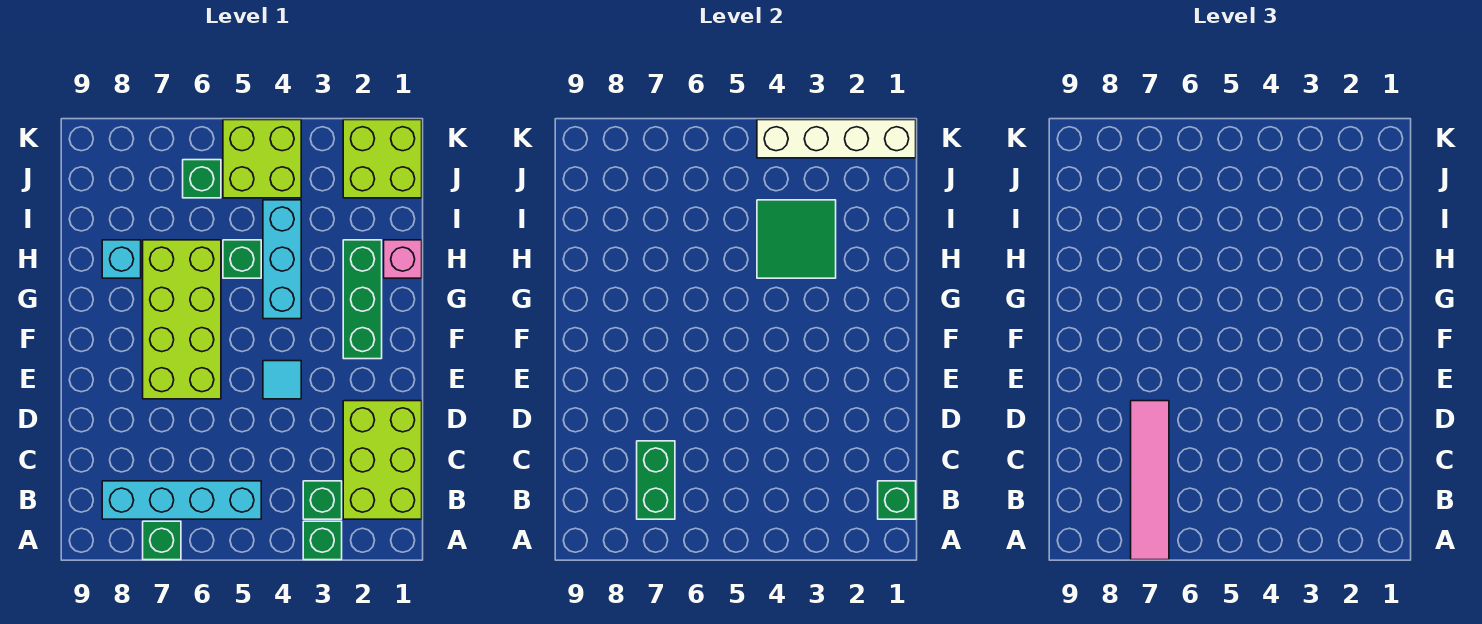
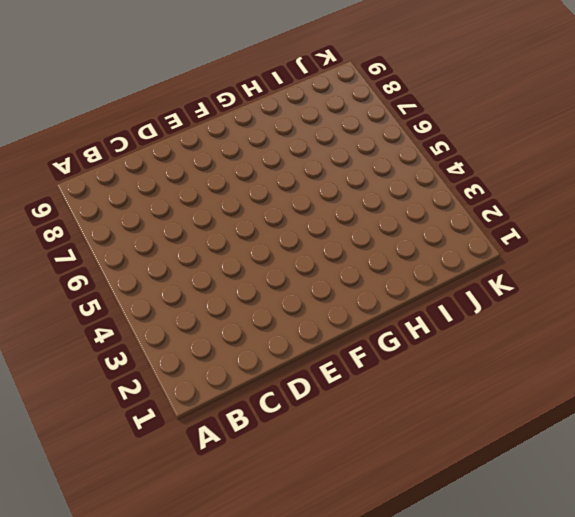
none -> green brick A3 level 1
none -> green brick A7 level 1
none -> lime brick B1:D2 level 1

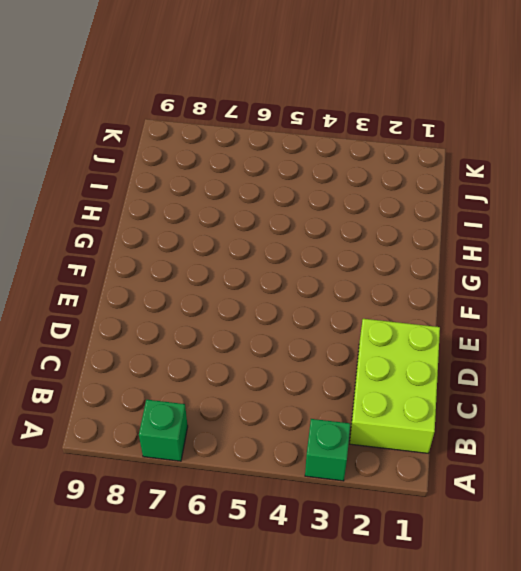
none -> green brick B3 level 1
none -> cyan brick B5:B8 level 1
none -> cyan tile E4 level 1

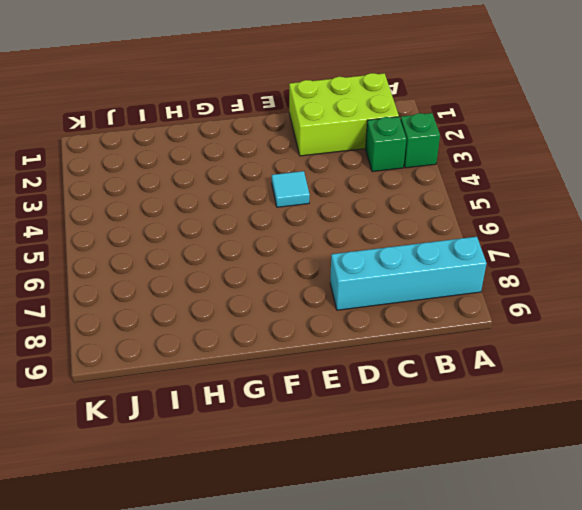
cyan brick A8:D8 level 1 -> cyan brick B5:B8 level 1
none -> green brick A7 level 1
none -> lime brick E6:H7 level 1
none -> green brick F2:H2 level 1

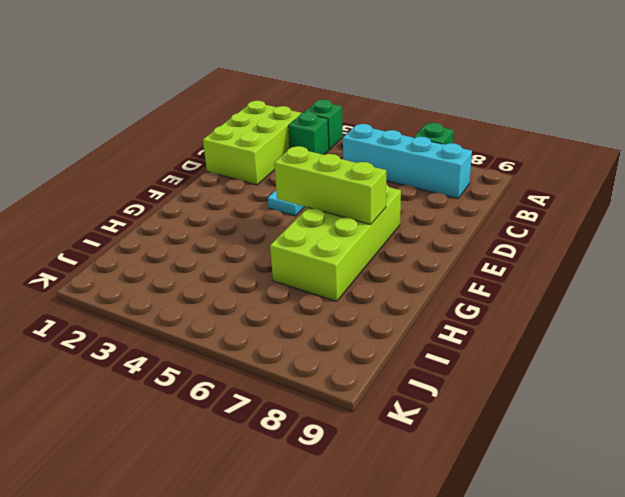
lime brick F5:F7 level 2 -> none
none -> green brick F2:H2 level 1
none -> cyan brick G4:I4 level 1
none -> pink brick H1 level 1

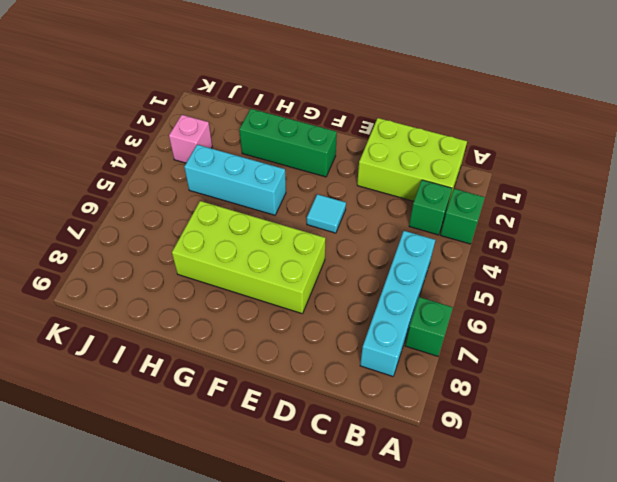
pink brick J3 level 1 -> pink brick H1 level 1
none -> green brick H5 level 1
none -> cyan brick H8 level 1
none -> lime brick J1:K2 level 1

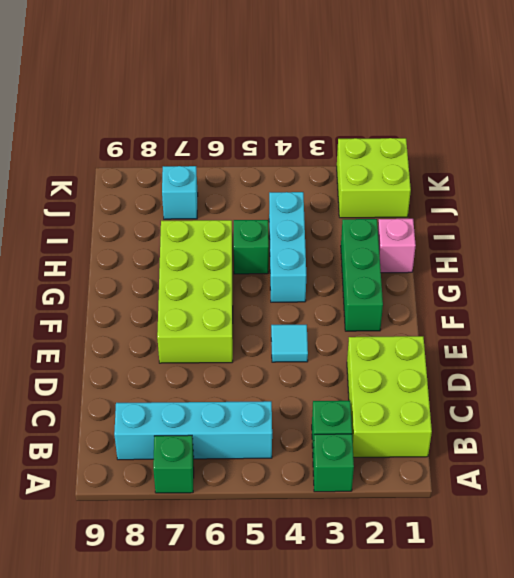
cyan brick J7 level 1 -> cyan brick H8 level 1
none -> lime brick J4:K5 level 1
none -> green brick J6 level 1
none -> green brick B1 level 2

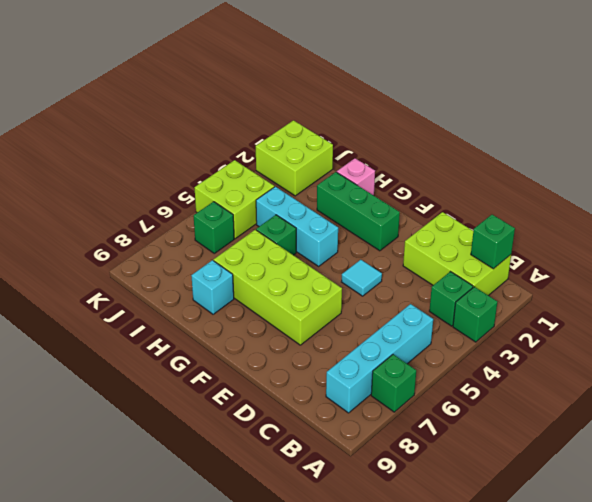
none -> green brick B7:C7 level 2
none -> green tile H3:I4 level 2
none -> white brick K1:K4 level 2

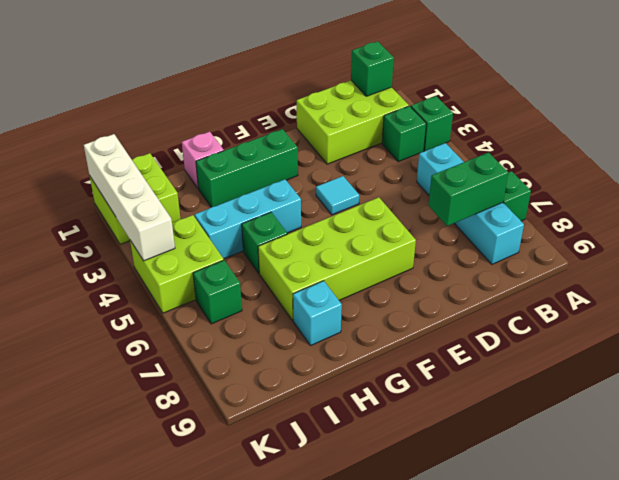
none -> green tile H3:I4 level 2
none -> pink tile A7:D7 level 3

